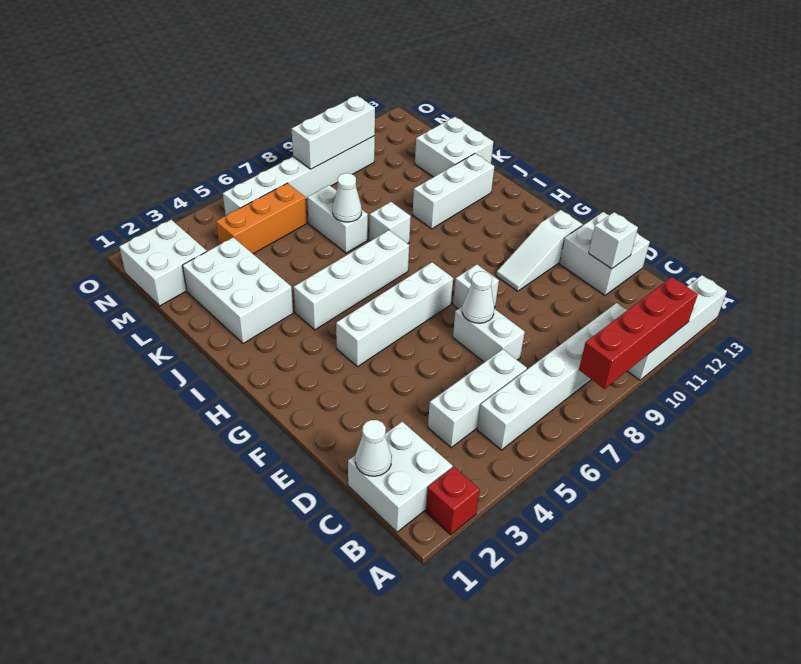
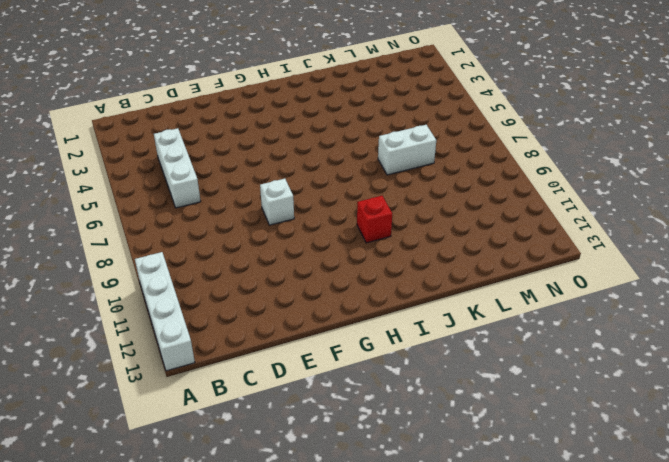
red brick I10 level 1 -> red brick A2 level 1
none -> white brick B1:C2 level 1
none -> white brick B5:B10 level 1
none -> white brick D7:E7 level 1

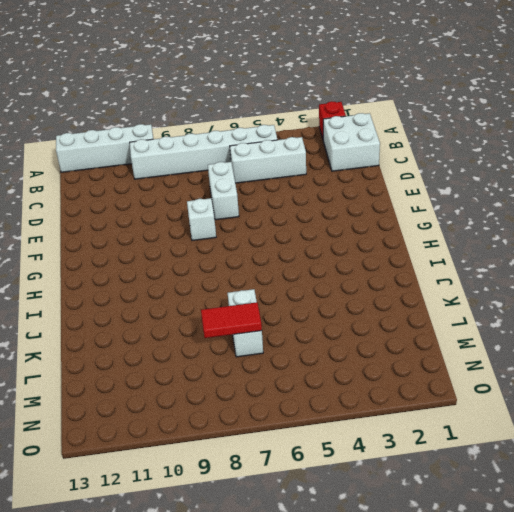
red tile L7:L8 level 2 -> none
none -> white brick D12:E13 level 1
none -> white slope F10:F12 level 1 top 12
none -> white brick G4:G7 level 1

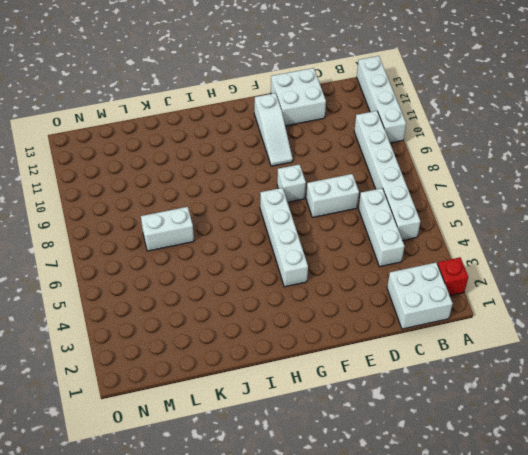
none -> white brick I4:I7 level 1
none -> white brick J2:L3 level 1
none -> white brick J8 level 1

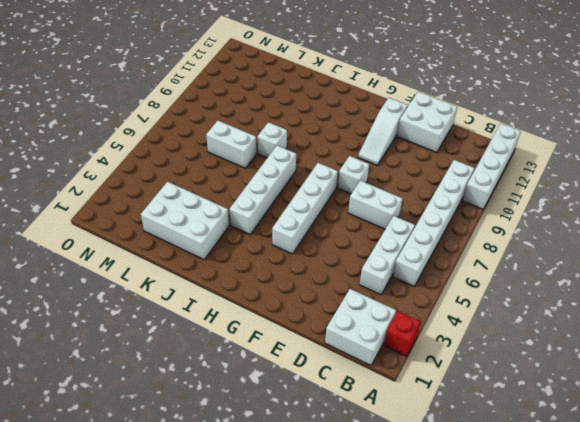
none -> white brick J10:J12 level 1
none -> white brick K12:L13 level 1
none -> white brick M1:N2 level 1

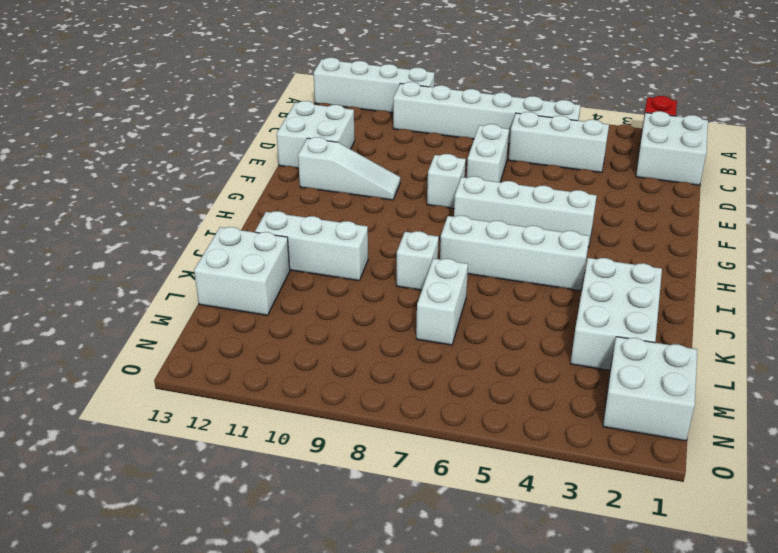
none -> orange brick M4:M6 level 1
none -> white brick N5:N10 level 1
none -> red brick A8:A11 level 2

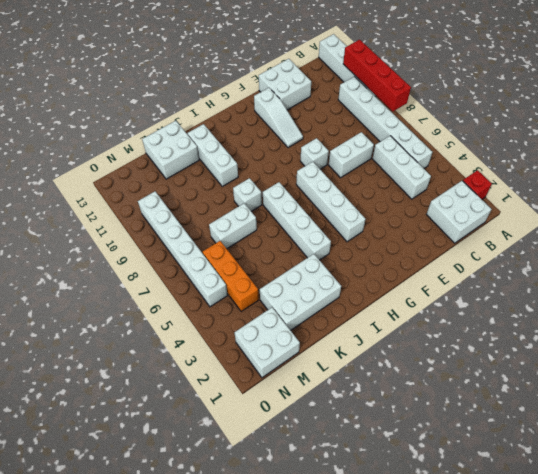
none -> white cone C1 level 2
none -> white brick D12 level 2
none -> white cone E7 level 2

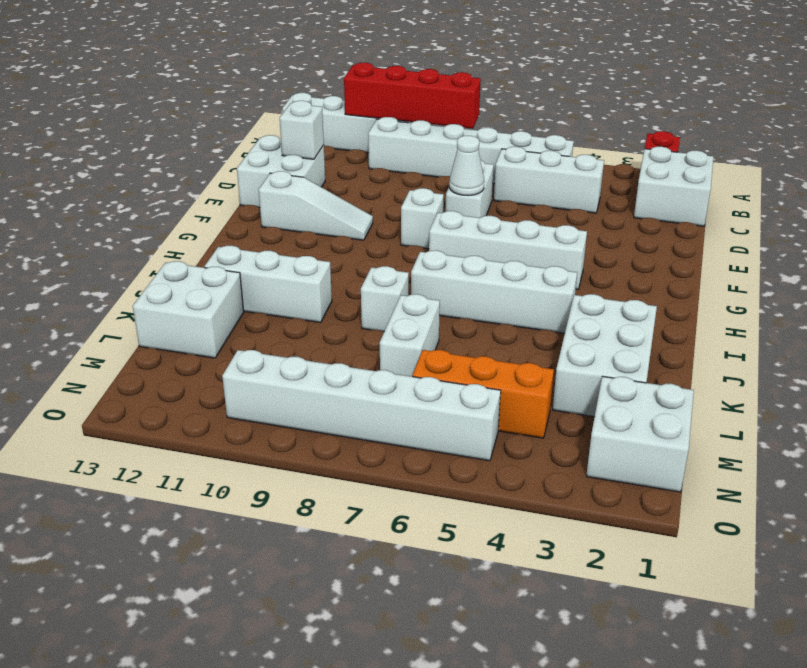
none -> white cone C1 level 2
none -> white cone K7 level 2
none -> white brick N8:N10 level 2

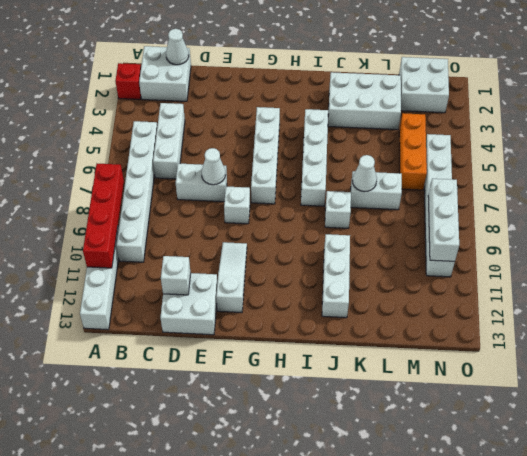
none -> white brick K12:L13 level 1

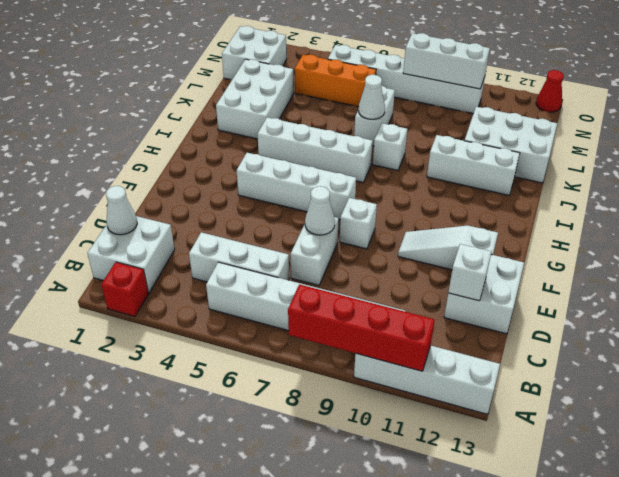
white brick K11:L13 level 1 -> white brick K12:L13 level 1
red cone O13 level 1 -> none

